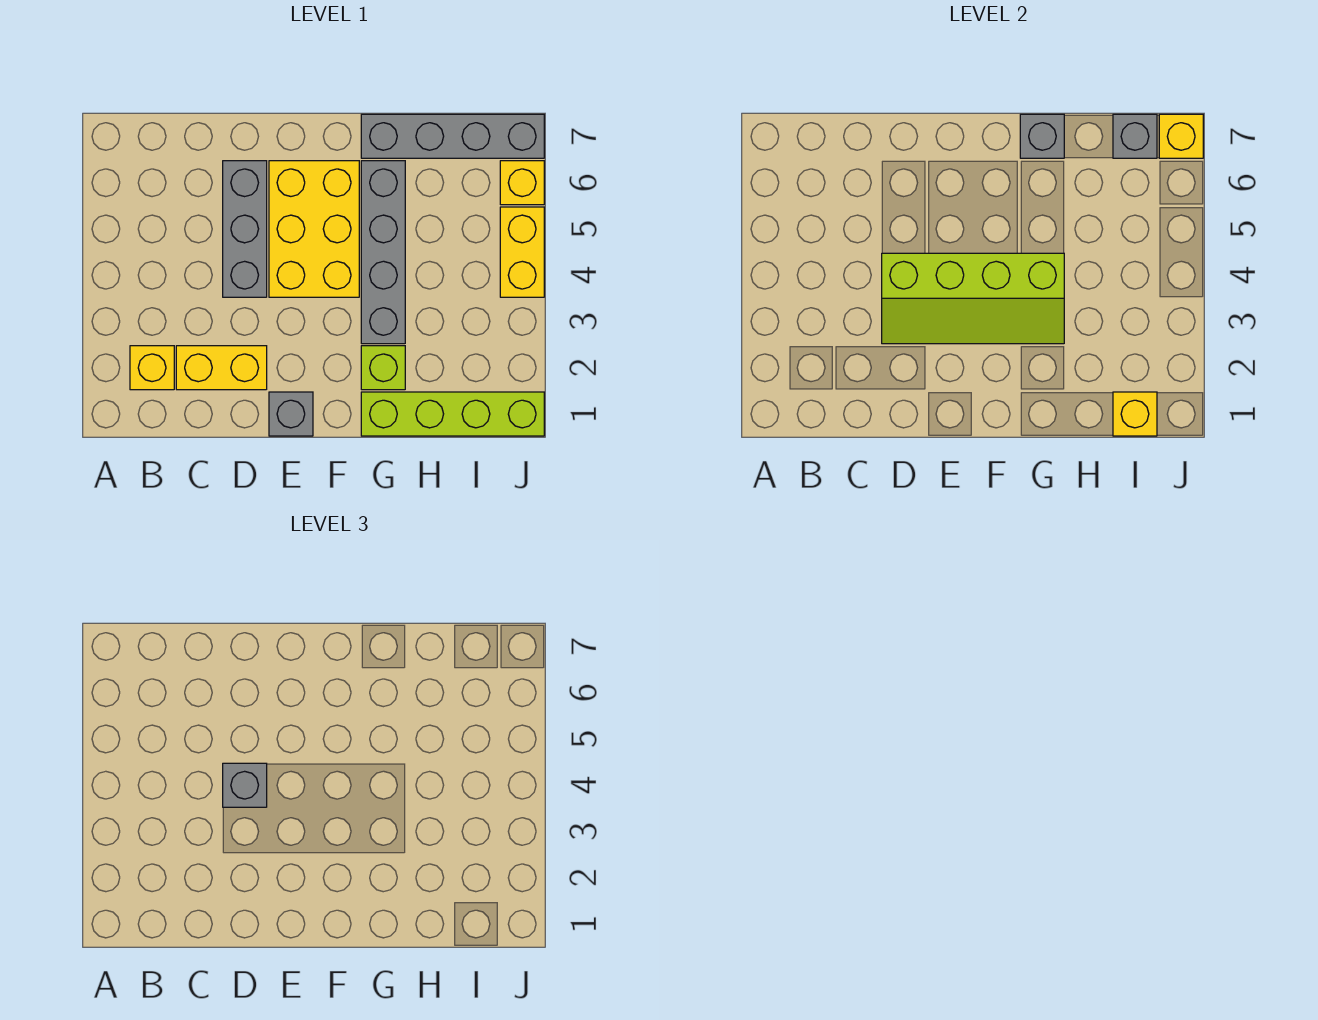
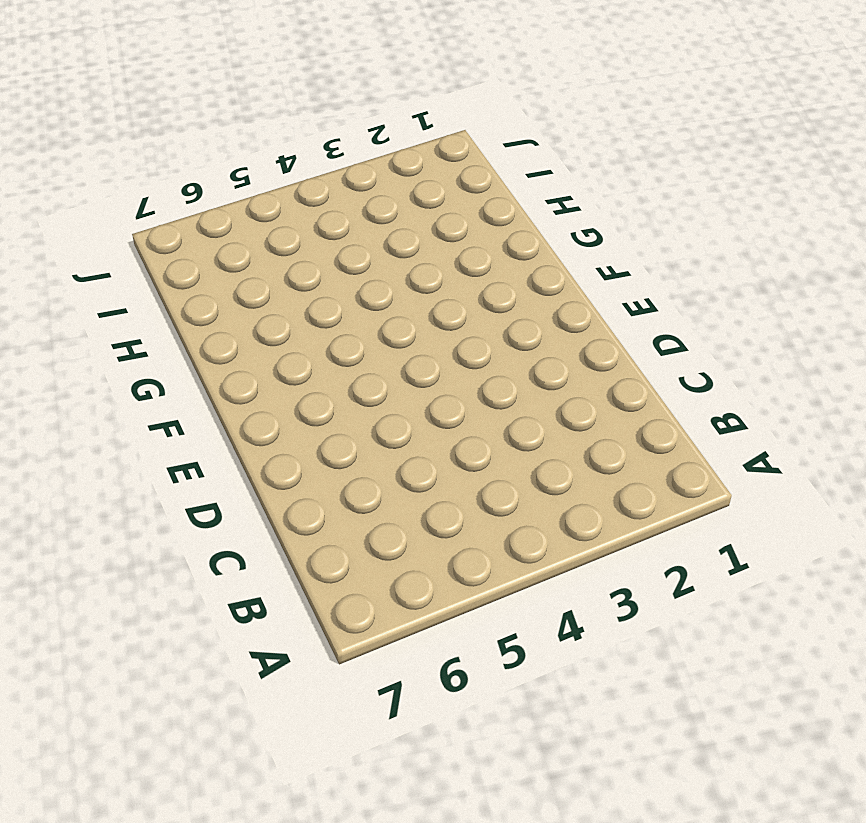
none -> yellow brick B2 level 1
none -> yellow brick C2:D2 level 1
none -> grey brick D4:D6 level 1

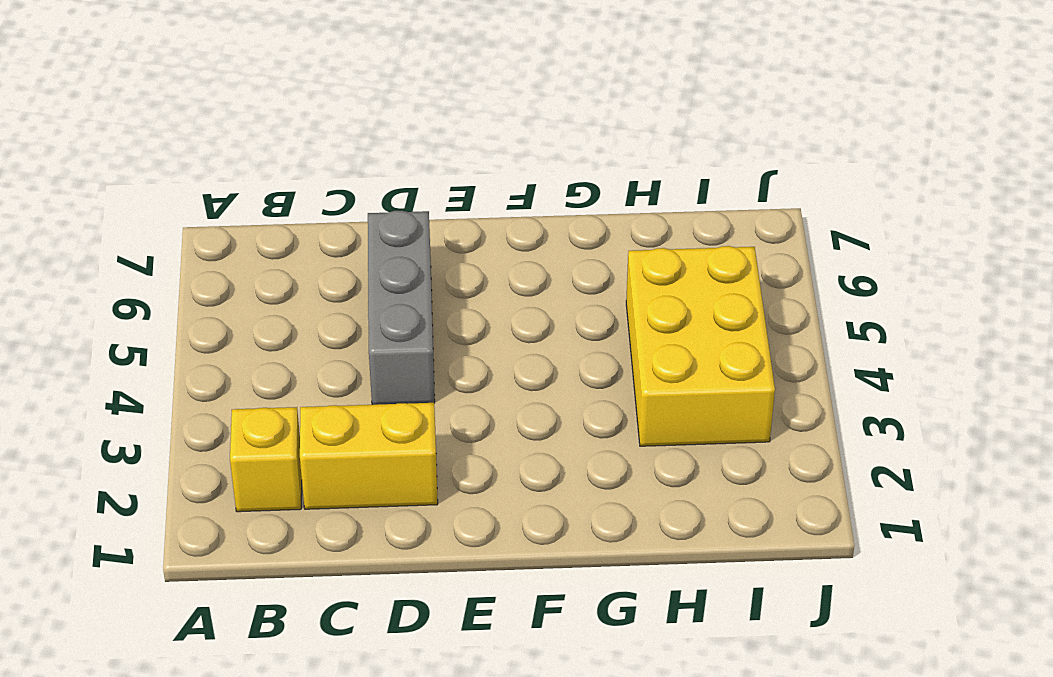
yellow brick H3:I5 level 1 -> yellow brick E4:F6 level 1
none -> grey brick E1 level 1
none -> lime brick G1:J1 level 1
none -> lime brick G2 level 1

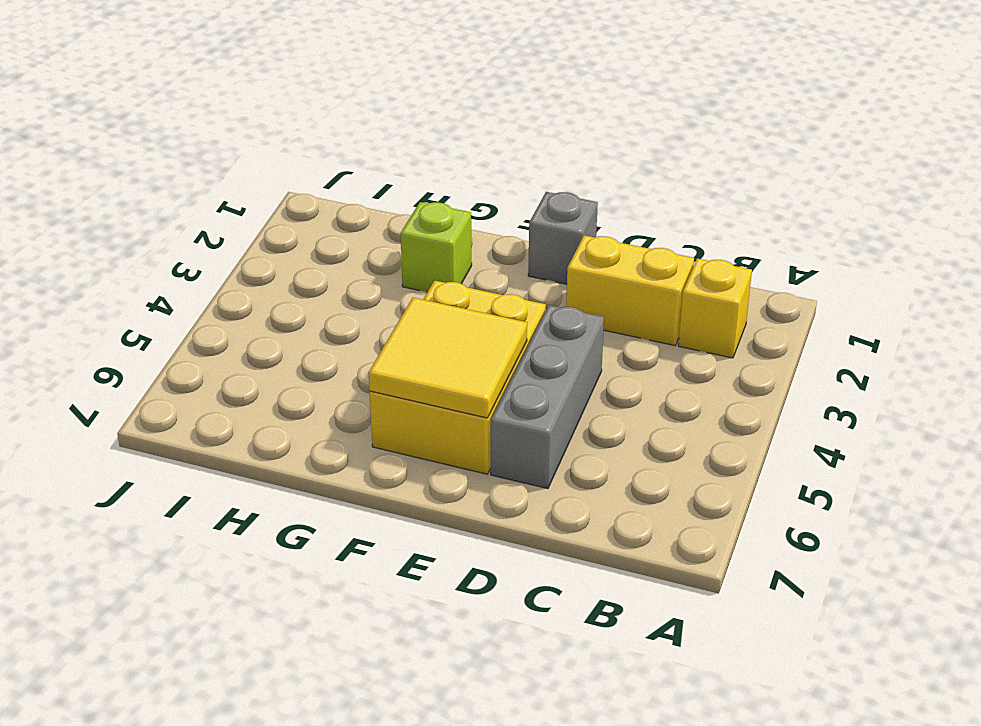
yellow tile E5:F6 level 2 -> none
none -> lime brick G1:J1 level 1
none -> grey brick G3:G6 level 1
none -> grey brick G7:J7 level 1

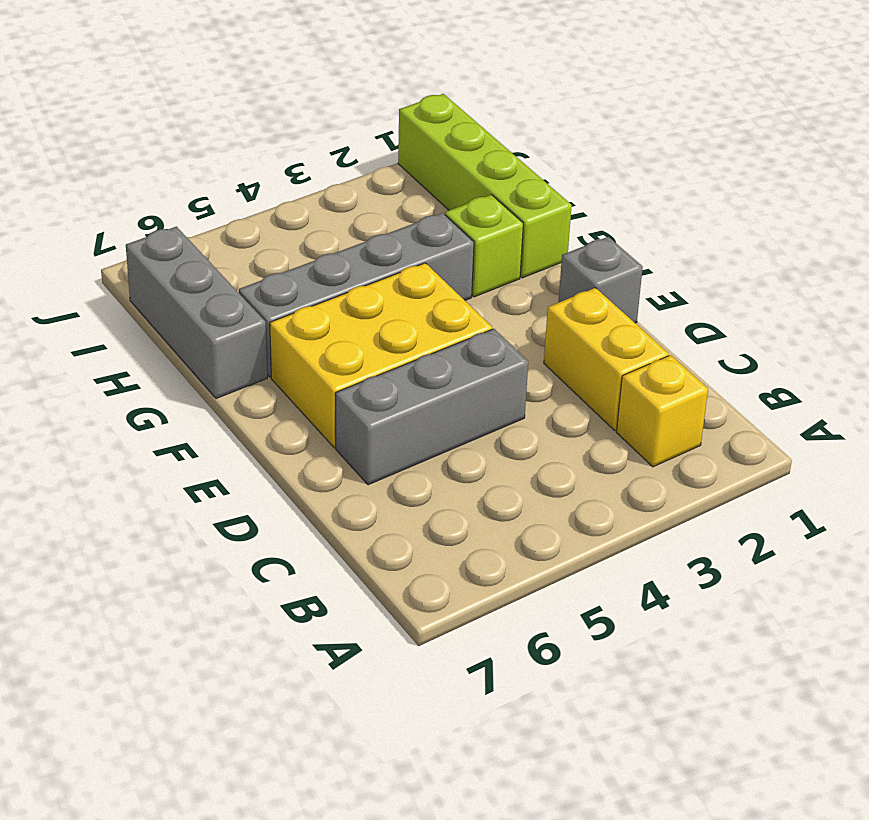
grey brick G7:I7 level 1 -> grey brick G7:J7 level 1
none -> yellow brick J4:J5 level 1
none -> yellow brick J6 level 1
none -> lime slope D3:G4 level 2 top 4

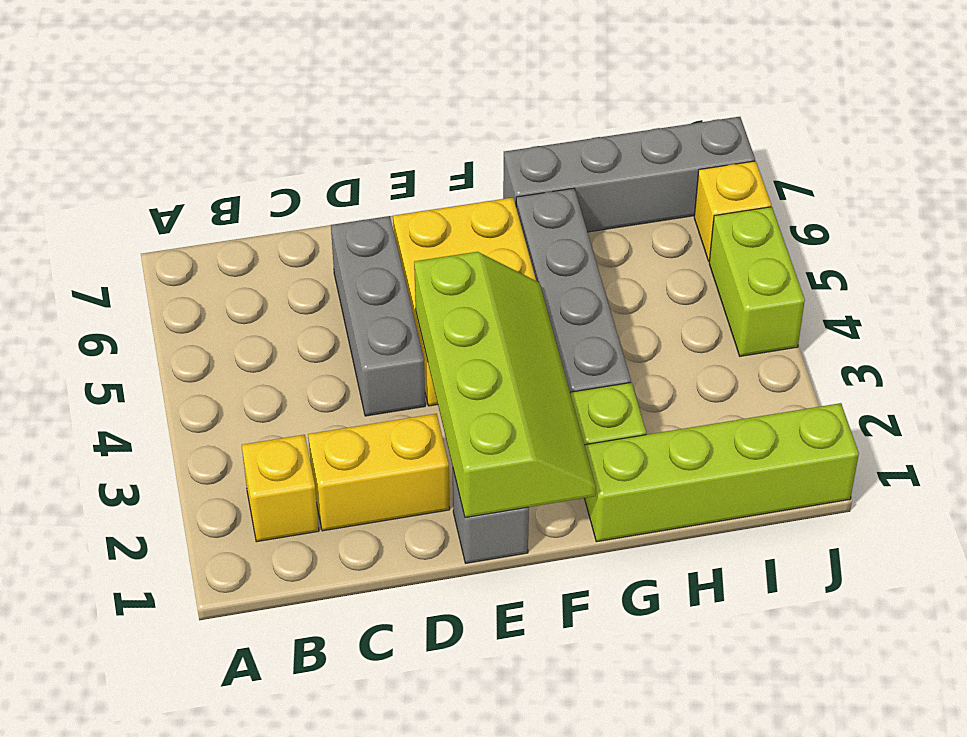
lime slope E1:F4 level 2 top E -> lime slope D3:G4 level 2 top 4
lime brick J4:J5 level 1 -> yellow brick J4:J5 level 1
none -> grey brick G7 level 2
none -> yellow brick I1 level 2
none -> grey brick I7 level 2

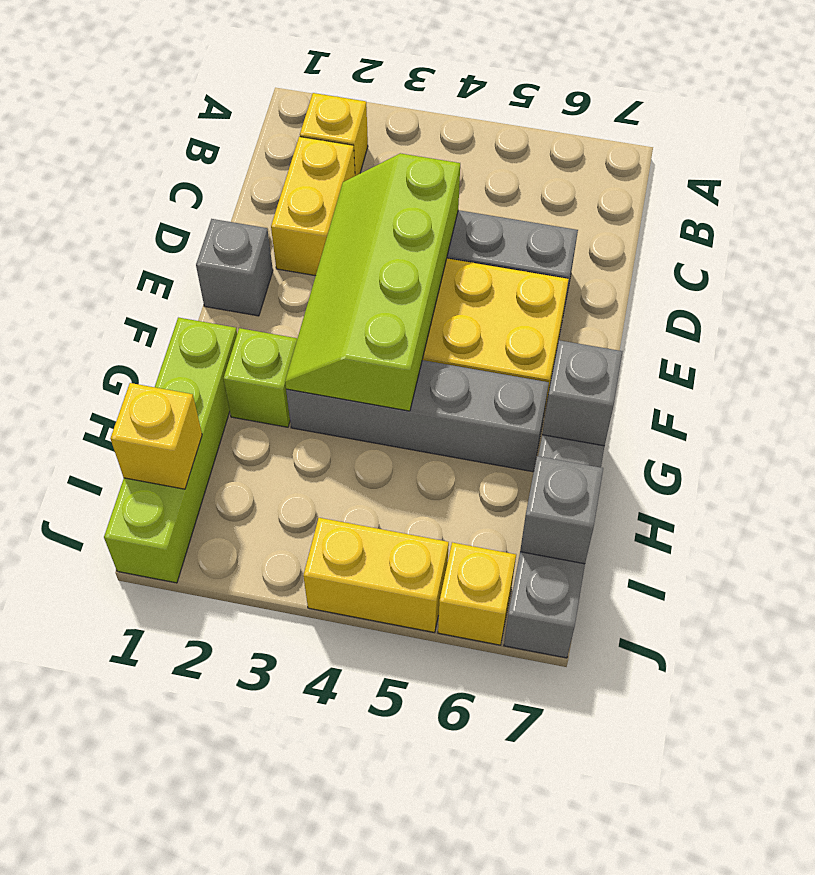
none -> yellow brick J7 level 2
none -> grey brick D4 level 3

